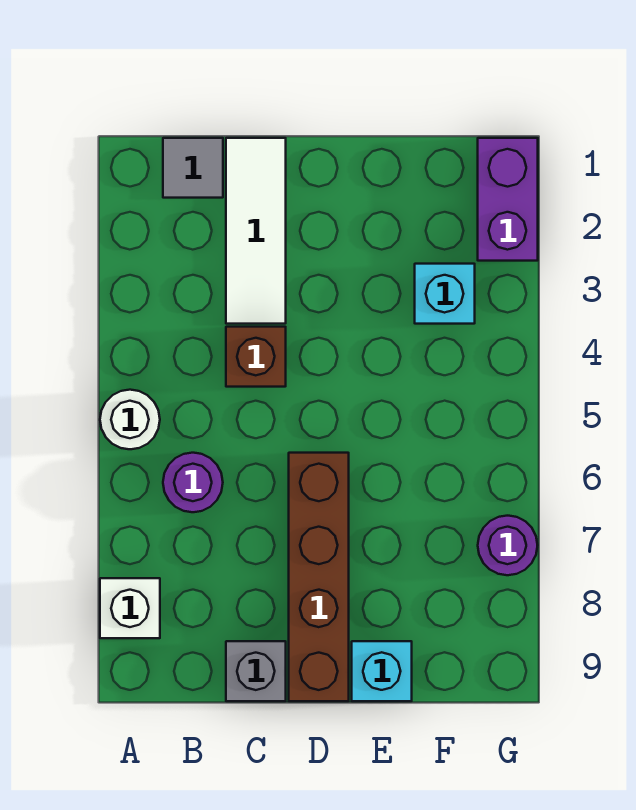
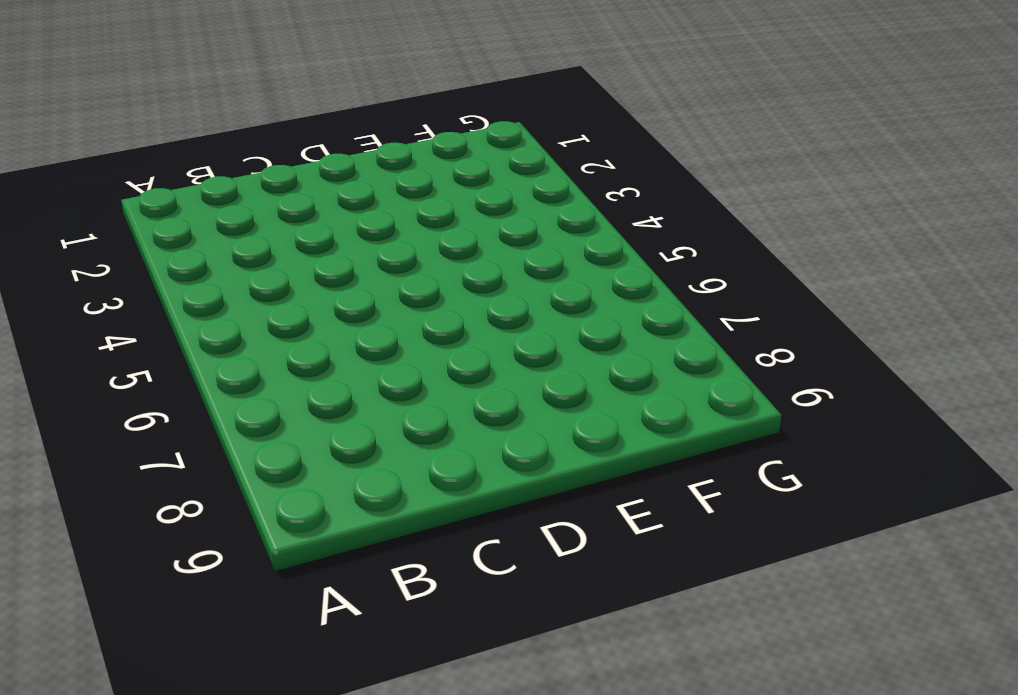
none -> white round brick A5 level 1
none -> white brick A8 level 1
none -> grey tile B1 level 1

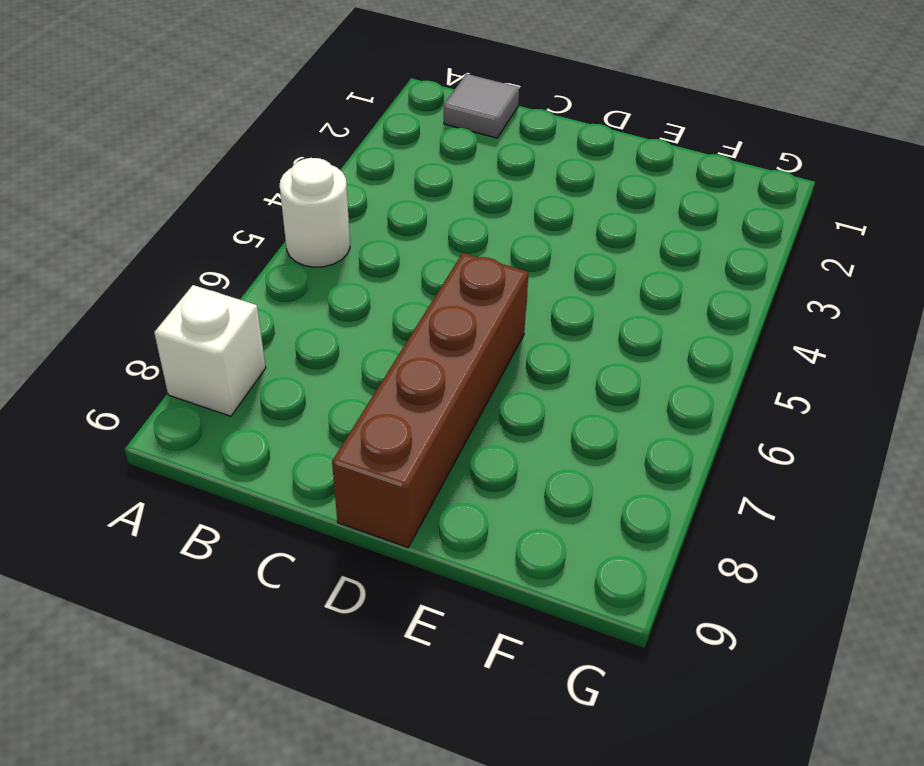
none -> purple round brick B6 level 1
none -> white tile C1:C3 level 1
none -> brown brick C4 level 1

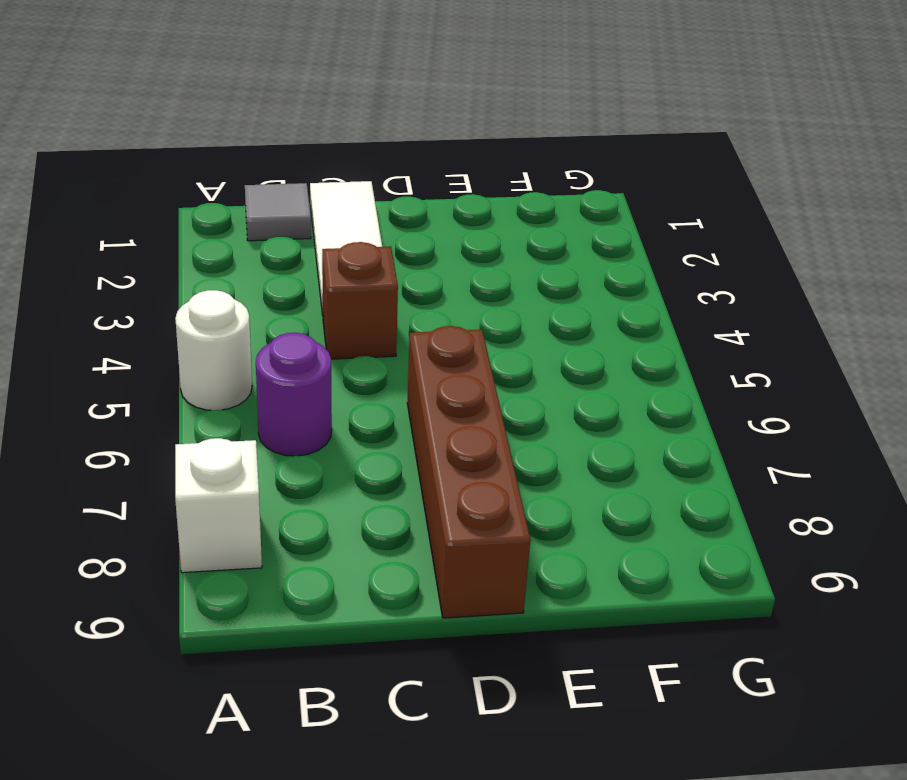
none -> grey brick C9 level 1
none -> cyan brick E9 level 1
none -> cyan brick F3 level 1

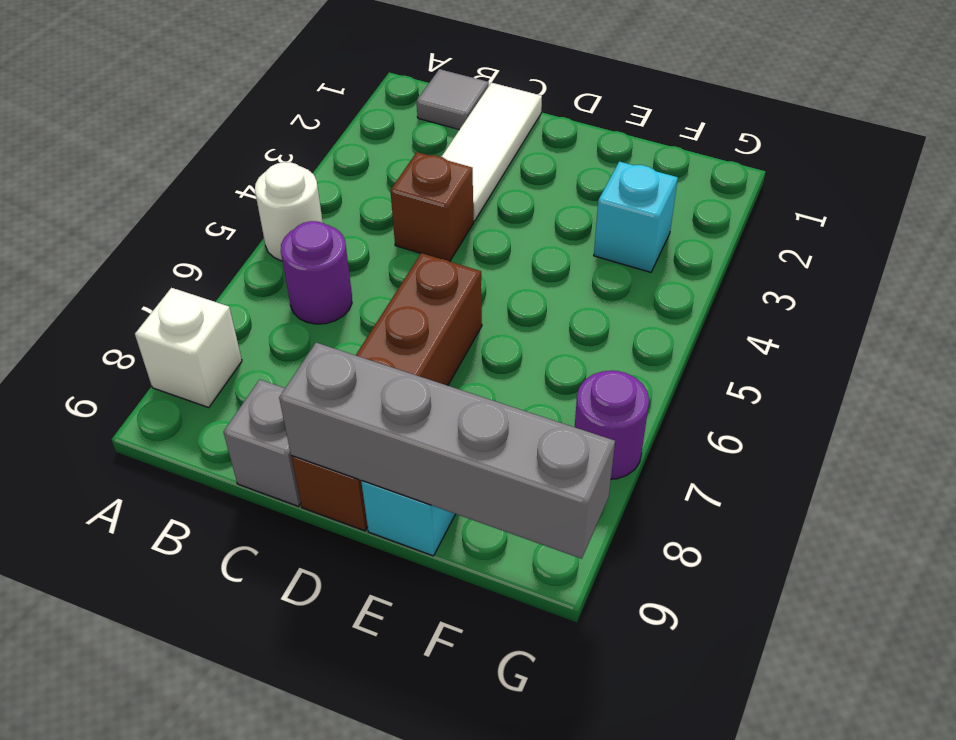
grey brick D9:G9 level 2 -> none
none -> purple brick G1:G2 level 1

